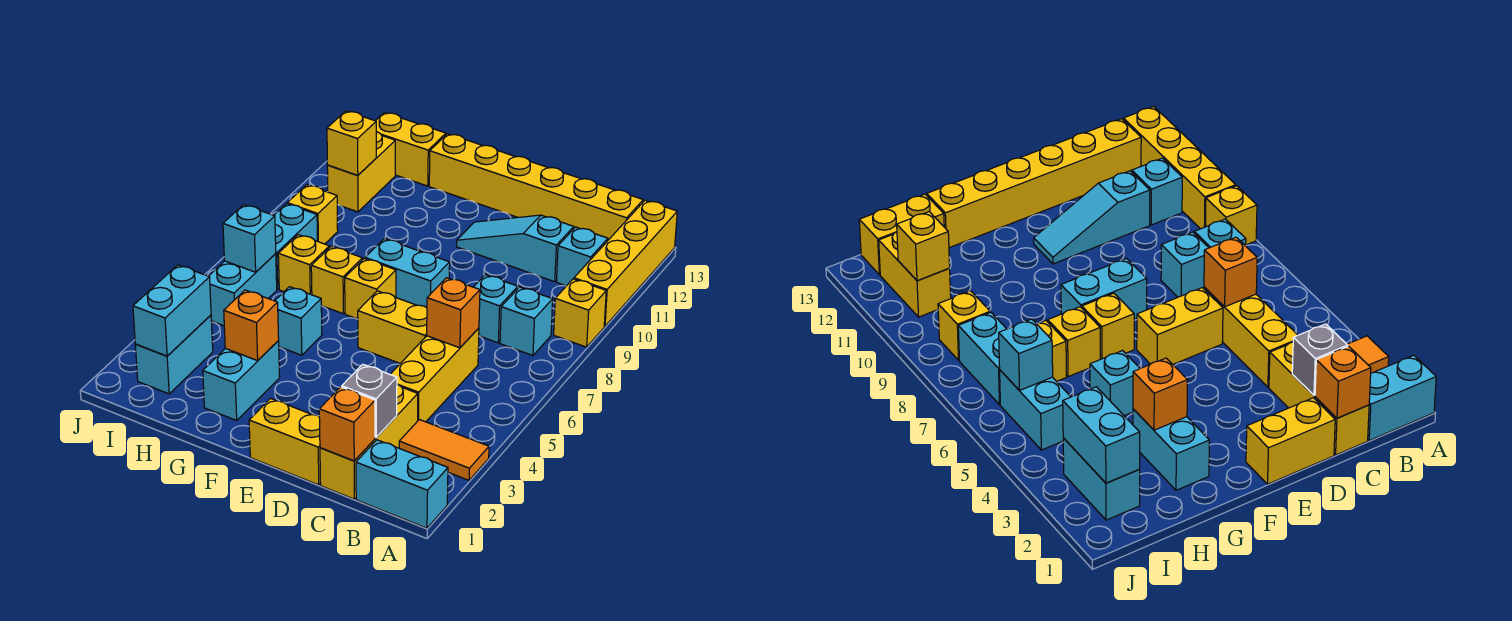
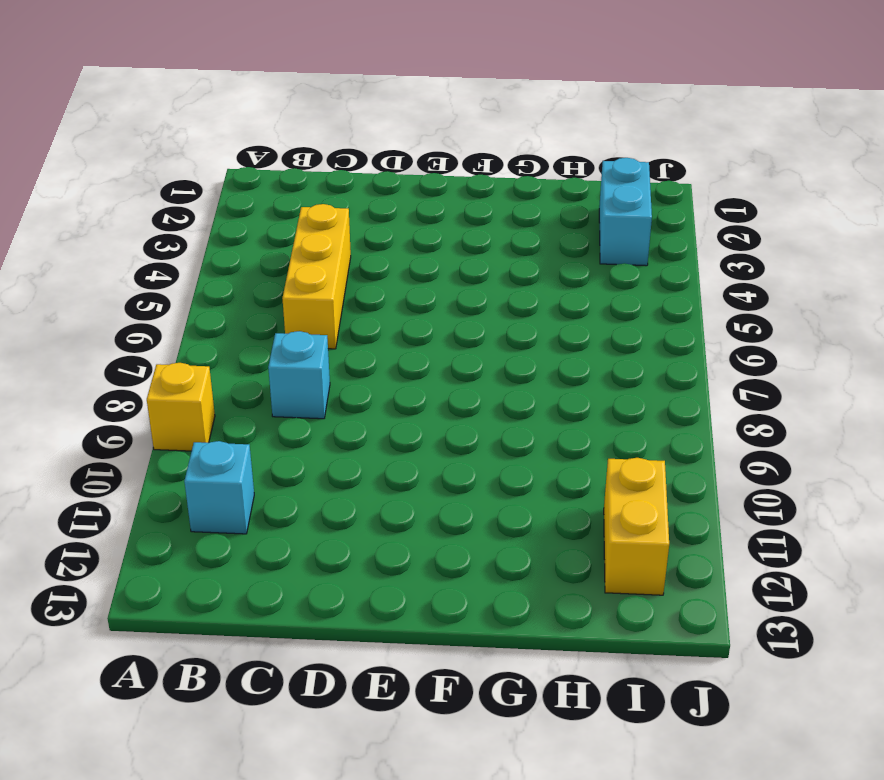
none -> cyan brick A1:B1 level 1
none -> orange tile A3:B3 level 1
none -> yellow brick A10:A13 level 1
none -> cyan brick B8 level 1

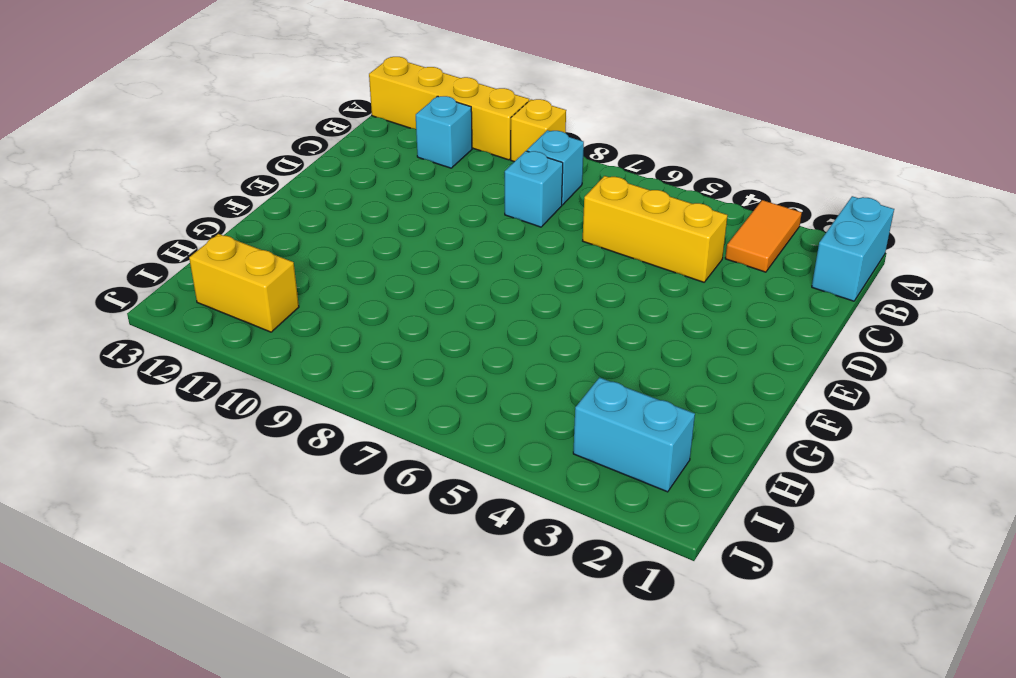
none -> yellow brick B13:G13 level 1
none -> yellow brick C1:C3 level 1
none -> cyan slope C11:E11 level 1 top C
none -> yellow brick D1:E1 level 1

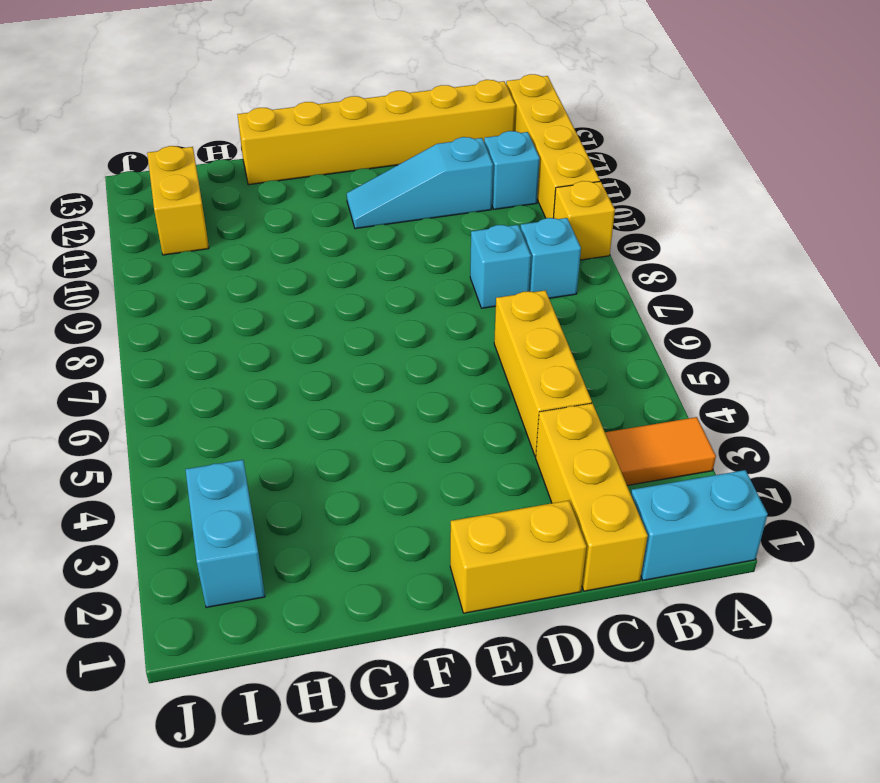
none -> yellow brick D6:E6 level 1
none -> cyan brick E8:F8 level 1
none -> yellow brick F7 level 1
none -> cyan brick G2:G3 level 1

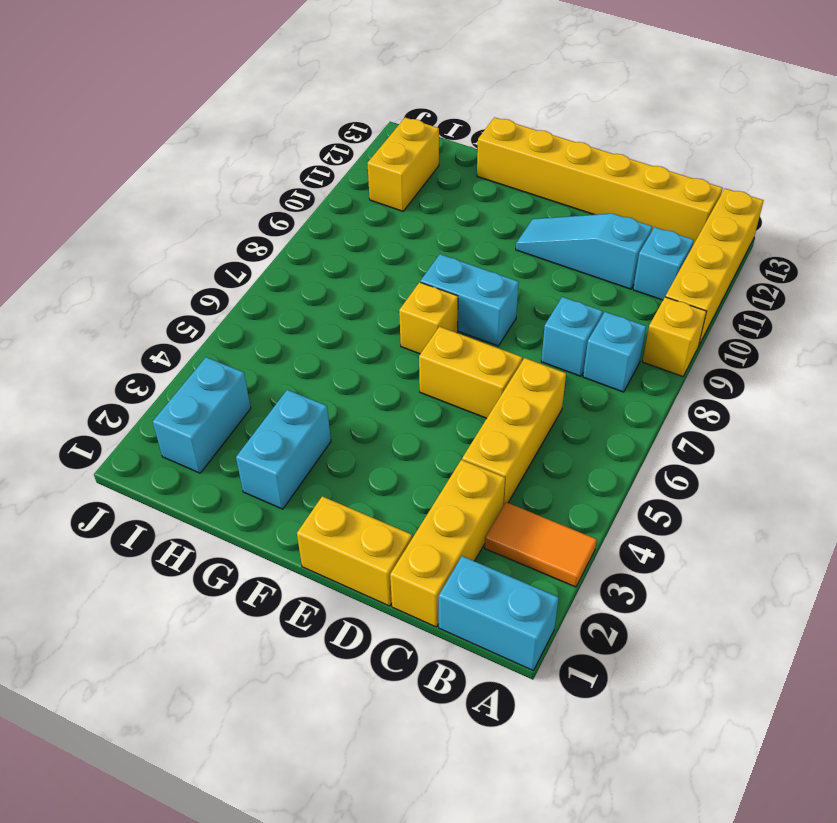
none -> cyan brick G5 level 1
none -> yellow brick G7 level 1
none -> yellow brick H7 level 1
none -> yellow brick H13:I13 level 1

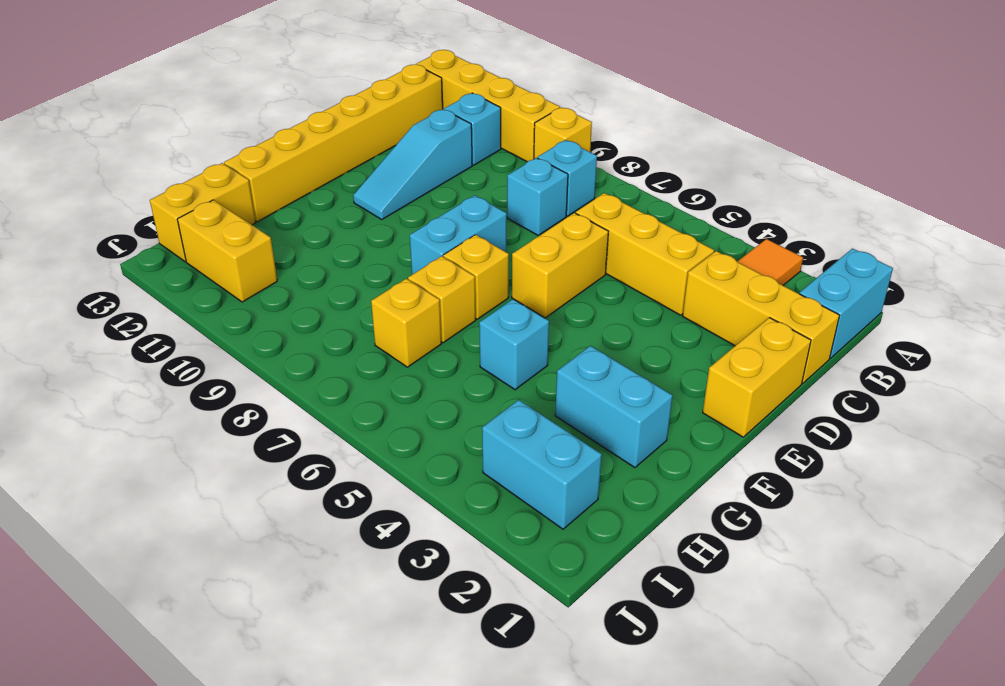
none -> cyan brick I5:I6 level 1
none -> cyan brick I7:I8 level 1
none -> yellow brick I9 level 1
none -> orange brick C1 level 2

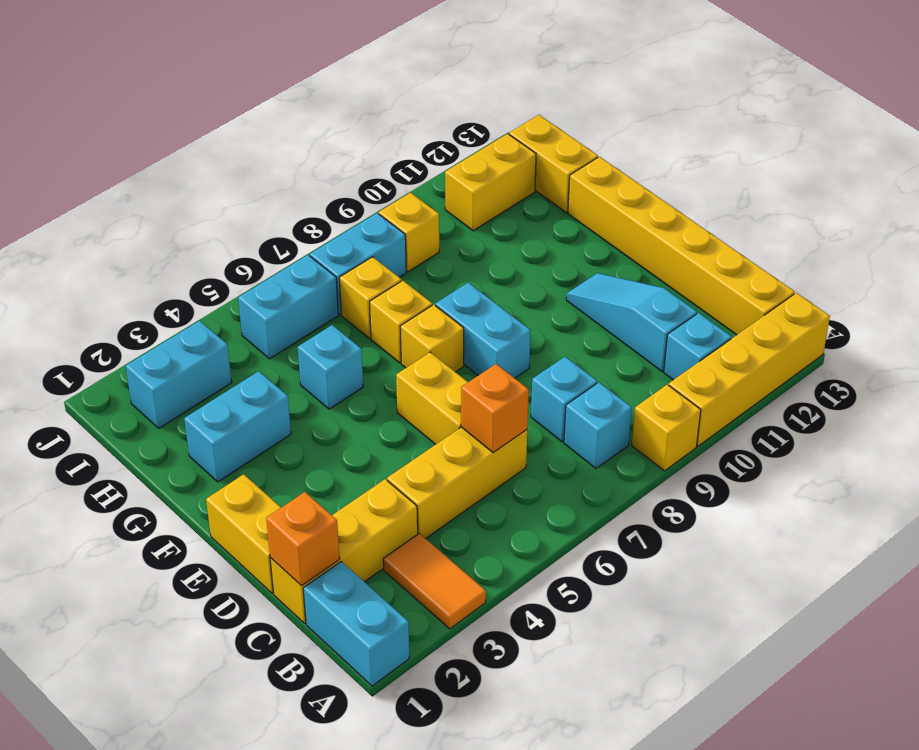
none -> grey brick C2 level 2
none -> orange brick G3 level 2
none -> cyan brick I2:I3 level 2
none -> cyan brick I6 level 2

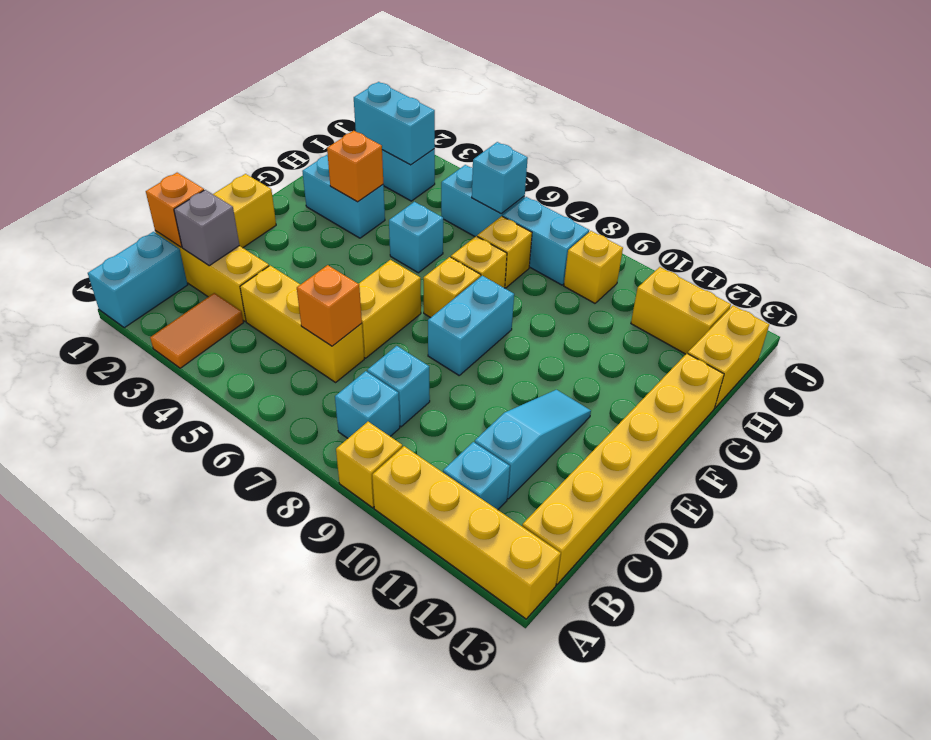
none -> yellow brick I11 level 2

